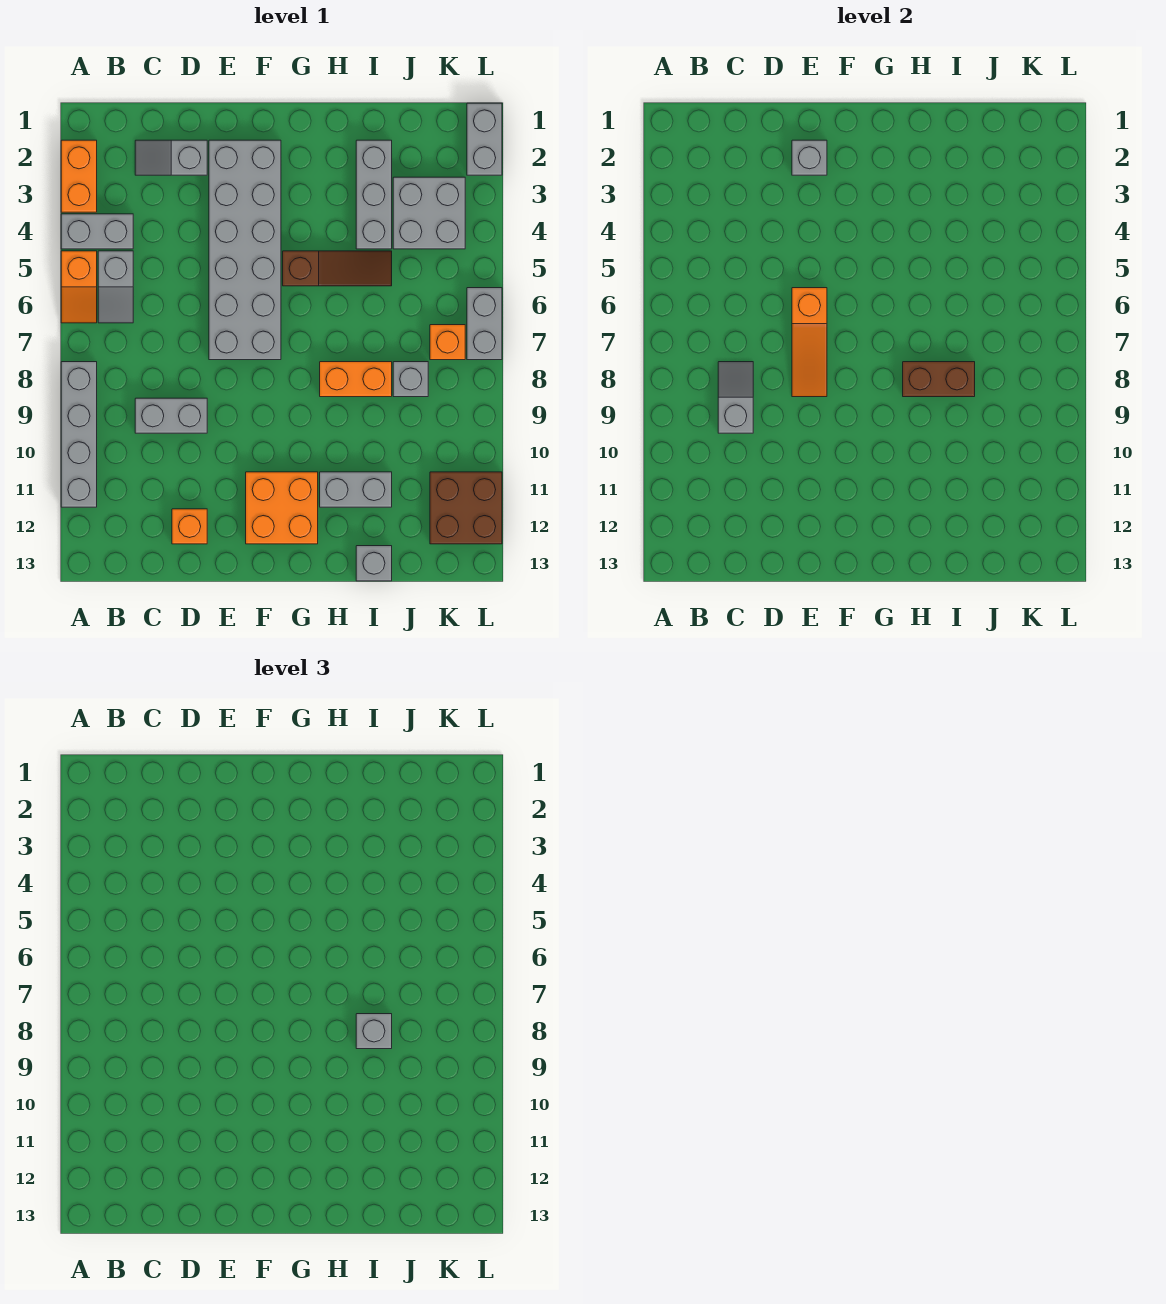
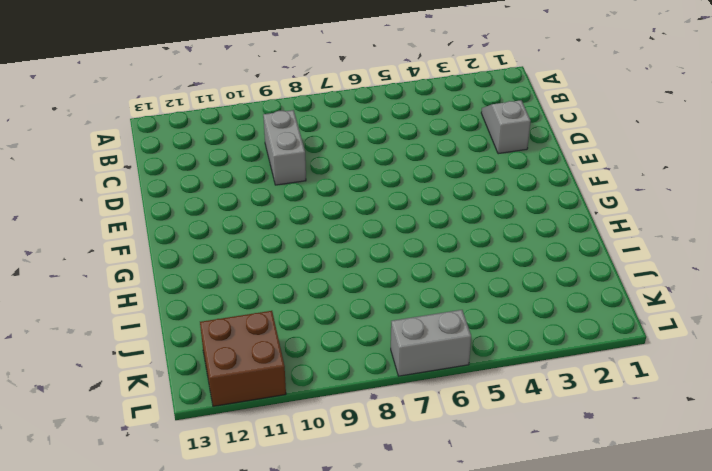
none -> orange brick A2:A3 level 1
none -> grey brick A4:B4 level 1
none -> orange slope A5:A6 level 1 top 5

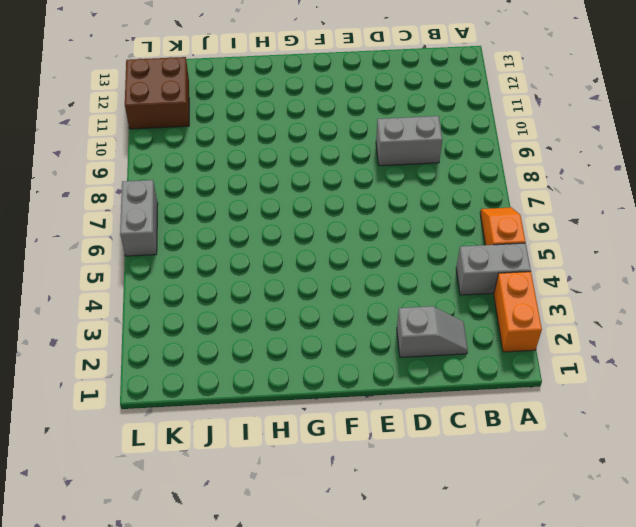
none -> grey brick A8:A11 level 1
none -> grey slope B5:B6 level 1 top 5
none -> orange brick D12 level 1

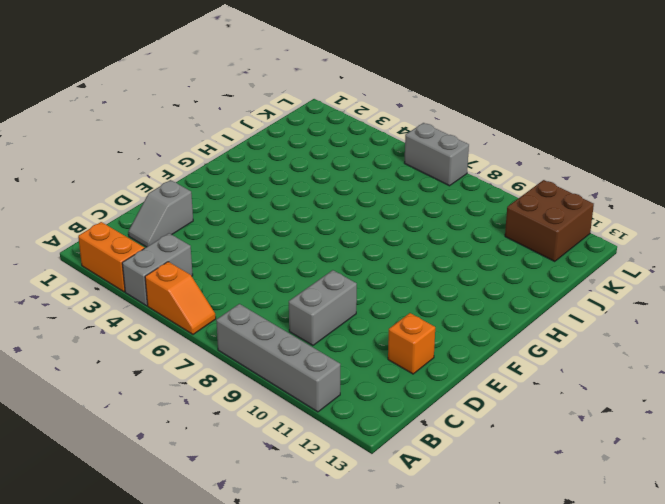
none -> grey slope B5:B6 level 1 top 5
none -> grey brick E2:F7 level 1
none -> orange brick F11:G12 level 1

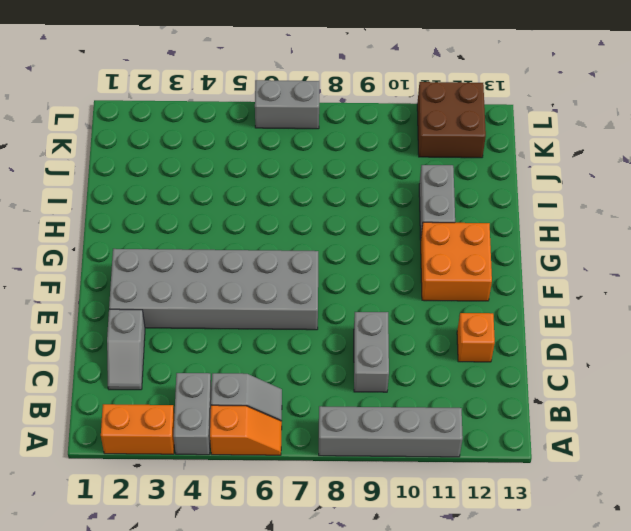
none -> brown slope G5:I5 level 1 top G
none -> orange brick H8:I8 level 1
none -> grey brick I2:I4 level 1

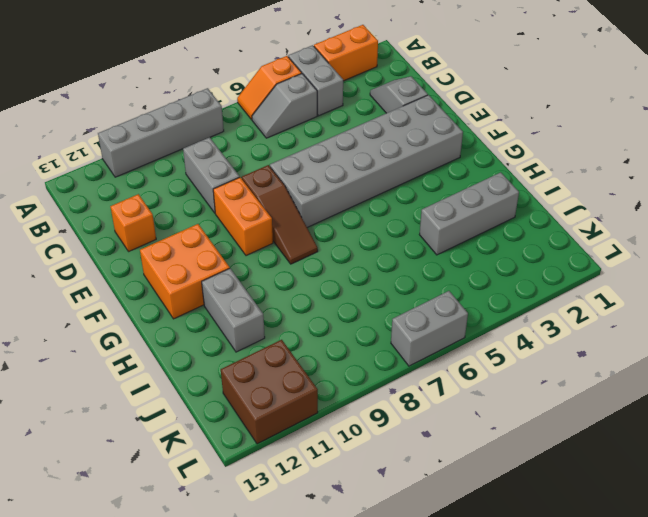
brown slope E8:G8 level 1 top E -> brown slope G5:I5 level 1 top G
orange brick E9:F9 level 1 -> orange brick H8:I8 level 1
none -> grey brick I13 level 1
none -> grey brick J3:K4 level 1
none -> grey brick J8 level 1

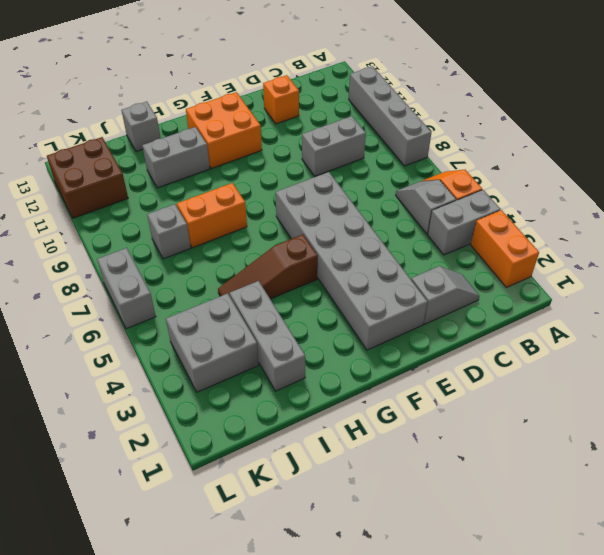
none -> orange brick K7 level 1
none -> grey brick L1:L2 level 1
none -> grey slope C8:C9 level 2 top 9

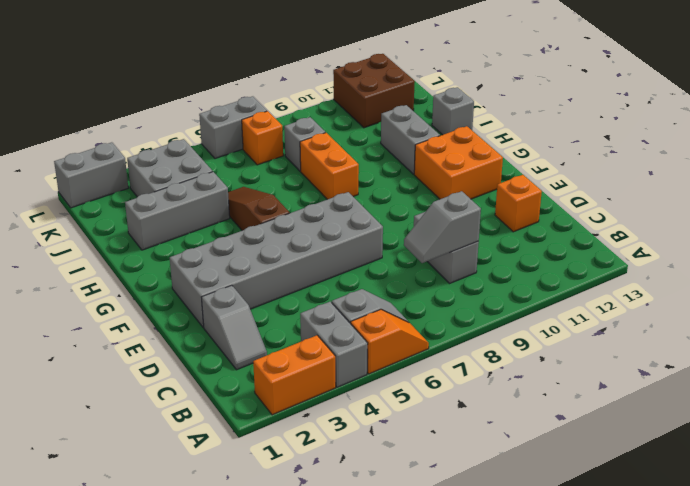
none -> grey brick A8:A11 level 1
none -> grey brick E2 level 2
none -> orange slope E6:E8 level 2 top 6

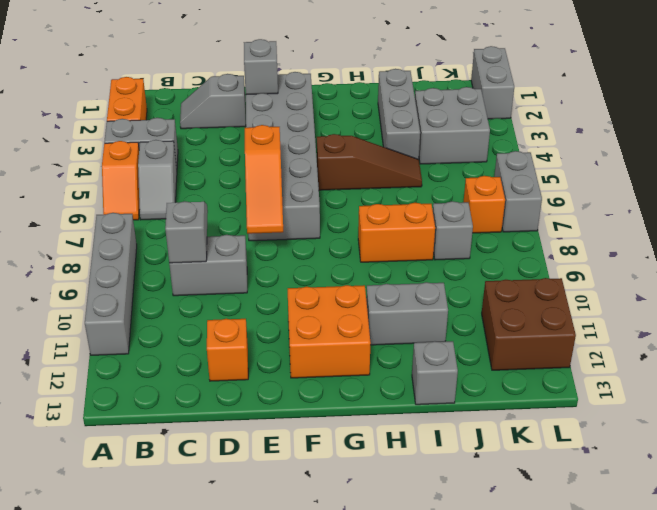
none -> brown brick H8:I8 level 2
none -> grey brick I8 level 3

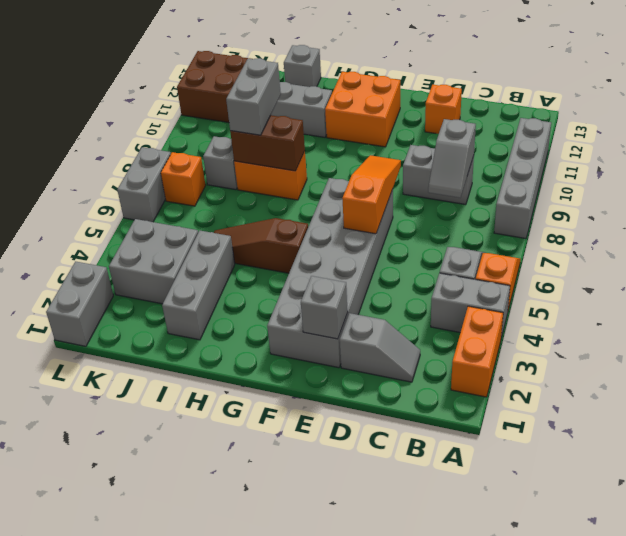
grey brick I8:I9 level 3 -> grey brick I8 level 3

